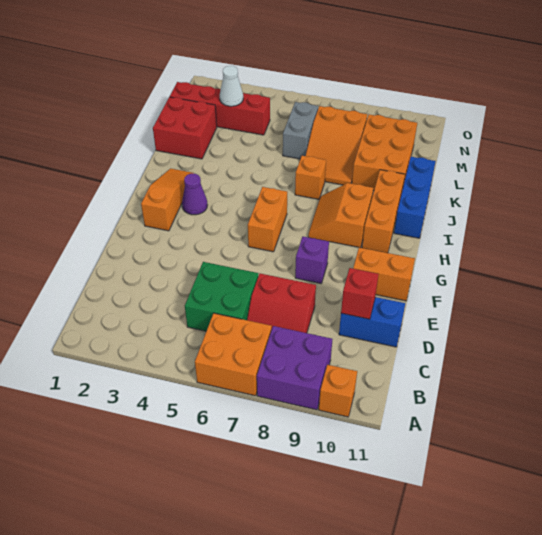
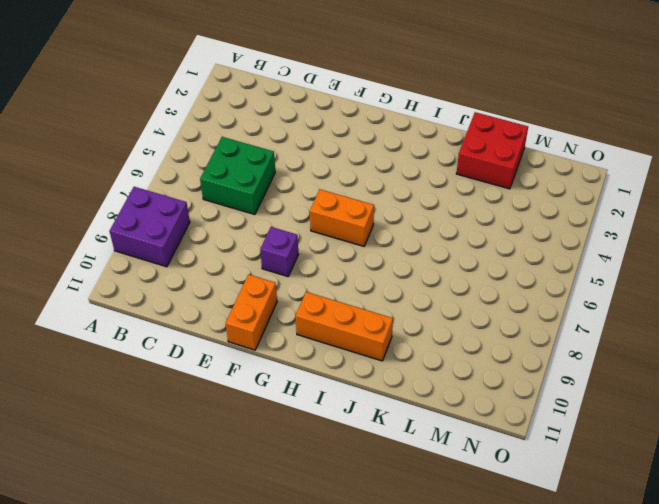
none -> orange brick A6:B7 level 1
none -> orange brick A10 level 1
none -> red slope C7:D8 level 1 top D

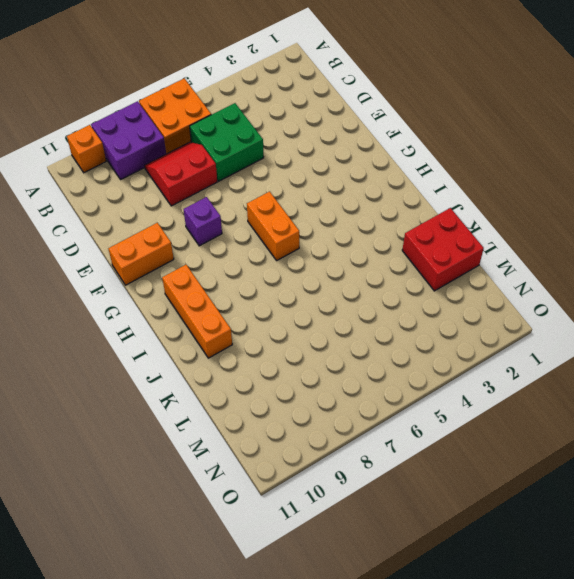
none -> blue brick D10:D11 level 1
none -> orange slope G2:I2 level 1 top G
none -> purple cone H3 level 1

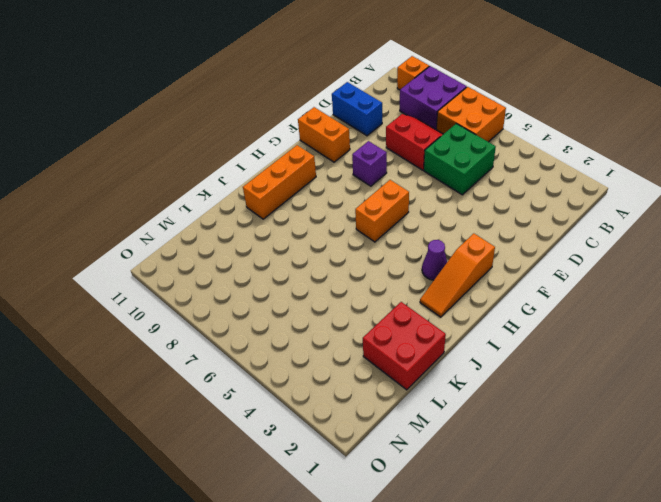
none -> orange slope H8:I9 level 1 top 9
none -> blue brick I11:K11 level 1
none -> orange brick J7 level 1

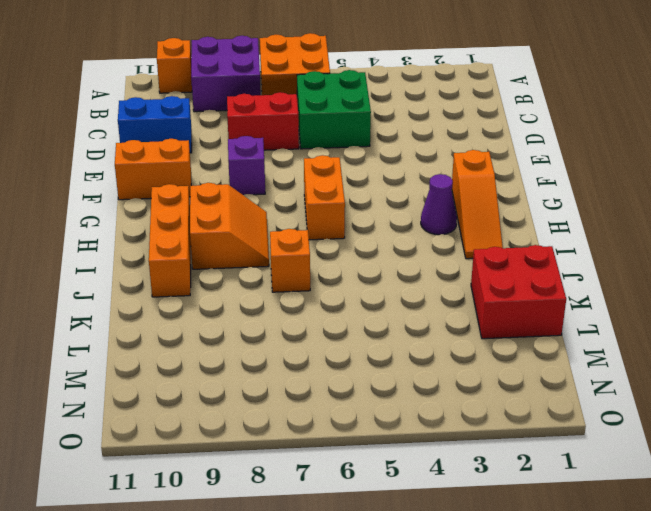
none -> blue brick I11:K11 level 1
none -> orange slope K7:M8 level 1 top M
none -> orange brick K9:M10 level 1

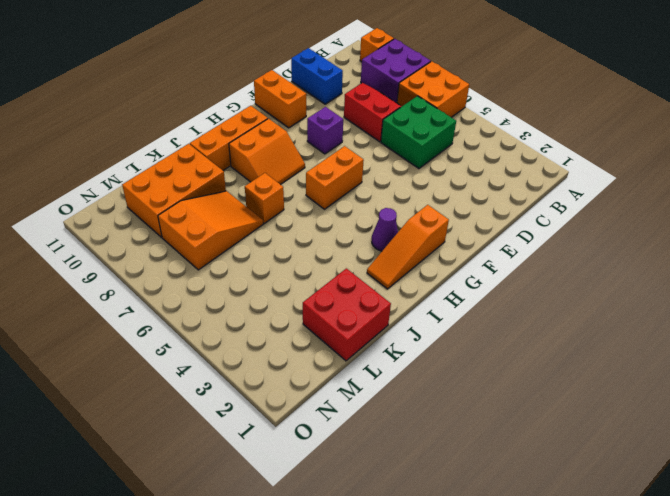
none -> blue brick I11:K11 level 1
none -> grey brick L6:M6 level 1
none -> red brick M1:M4 level 1

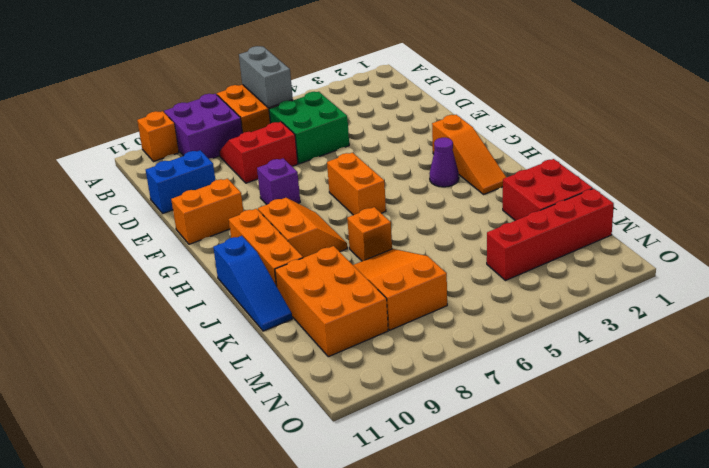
grey brick A6:B6 level 2 -> grey brick L6:M6 level 1
blue slope I11:K11 level 1 top I -> blue brick I11:K11 level 1
none -> red brick D10 level 2
none -> white cone M3 level 2

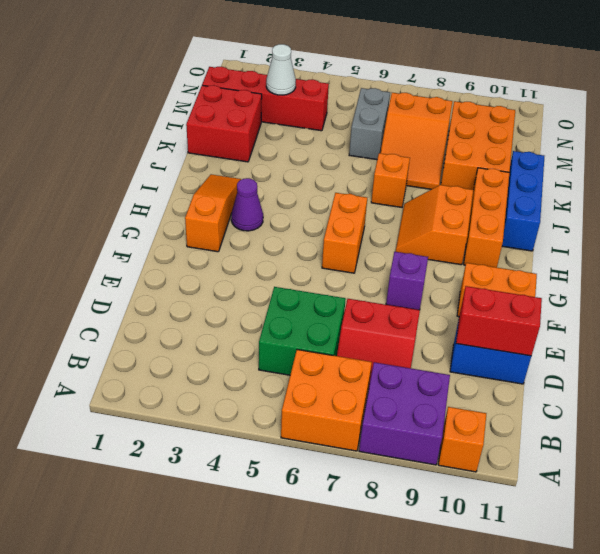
red brick D10:D11 level 2 -> red brick D10 level 2

